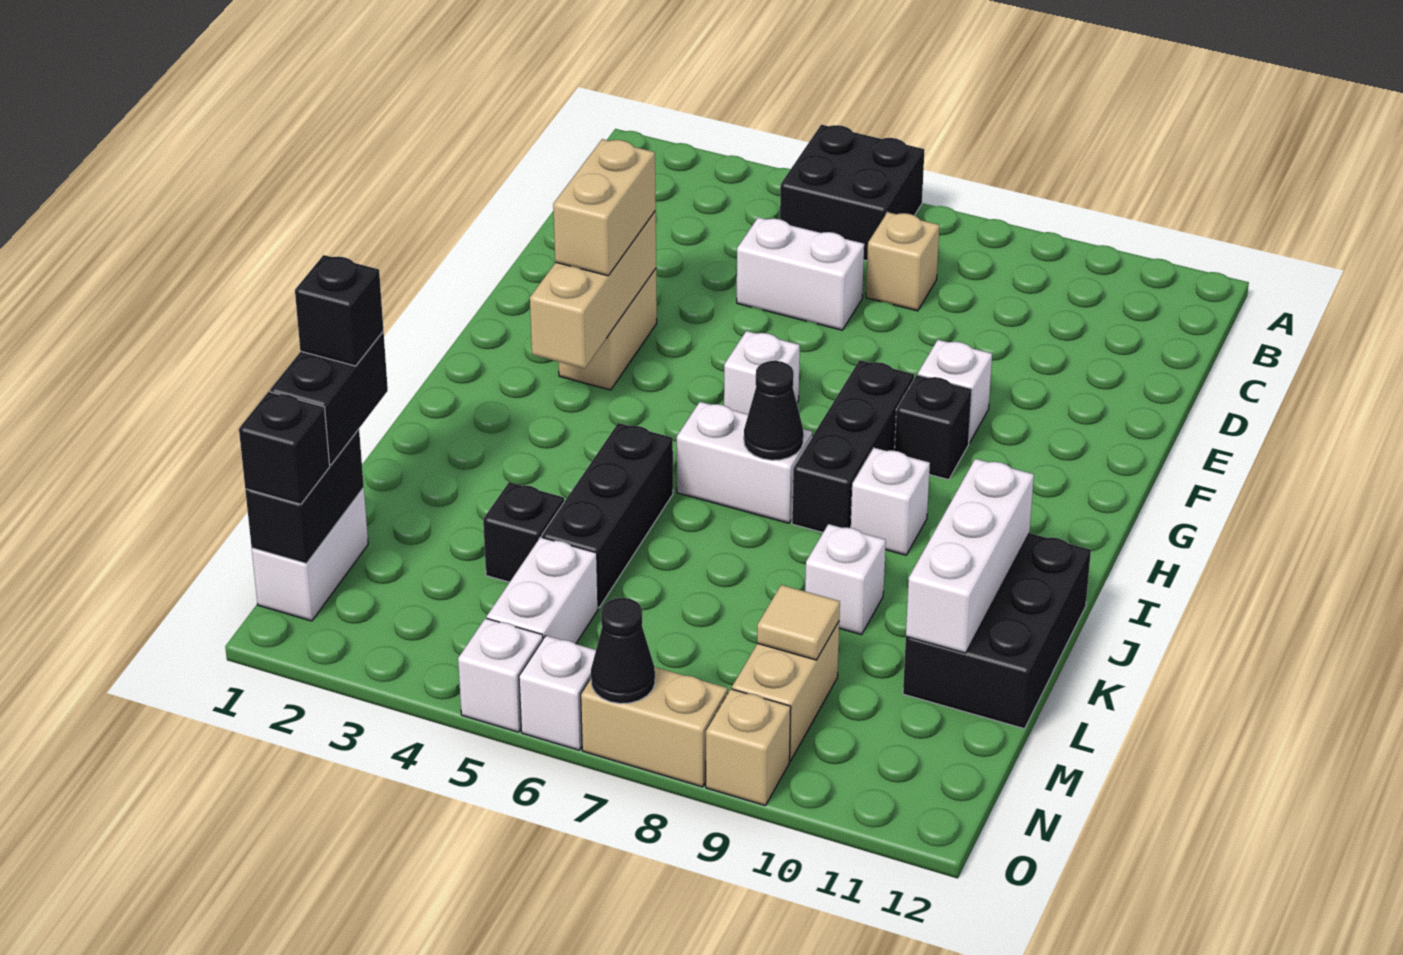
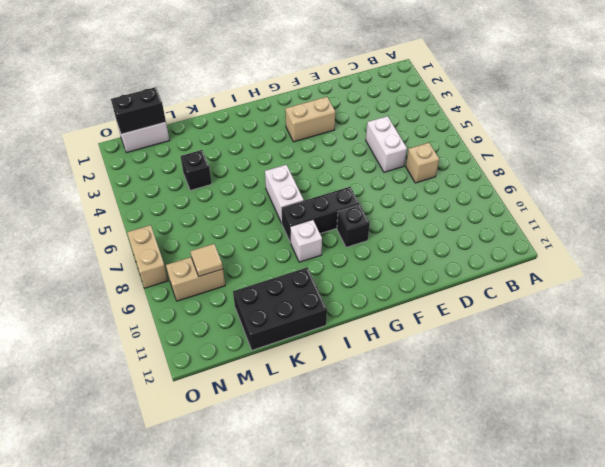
none -> black brick A5:B6 level 1
none -> white brick F9 level 1
none -> white brick G6 level 1
none -> black brick J5:L5 level 1

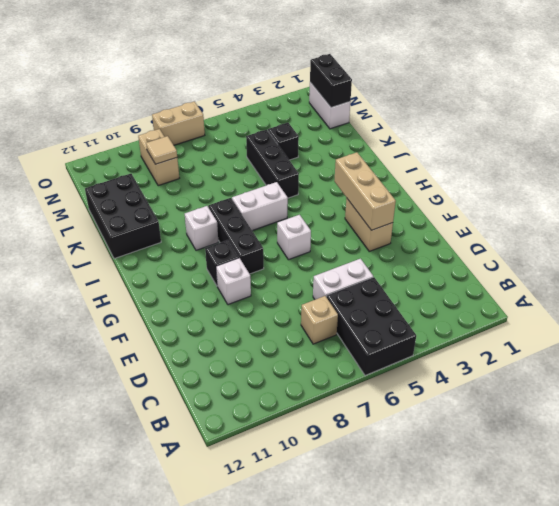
black brick A5:C6 level 1 -> black brick A5:B6 level 1
none -> white brick K9 level 1
none -> white brick M5:N5 level 1
none -> white brick O5 level 1
none -> white brick O6 level 1

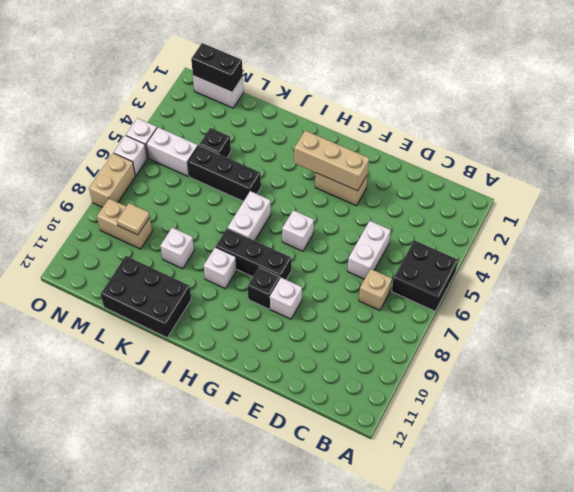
none -> tan brick O9 level 1
none -> black cone I7 level 2
none -> white brick J11:L11 level 2
none -> black cone O7 level 2

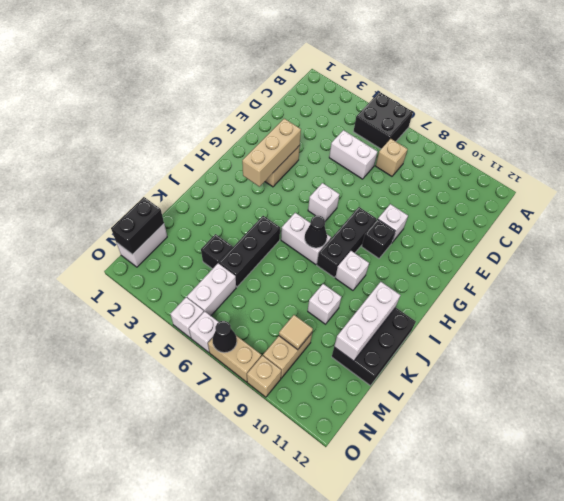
none -> tan brick F3:G3 level 3
none -> black brick L1:M1 level 3
none -> black brick N1 level 3
none -> black brick L1 level 4

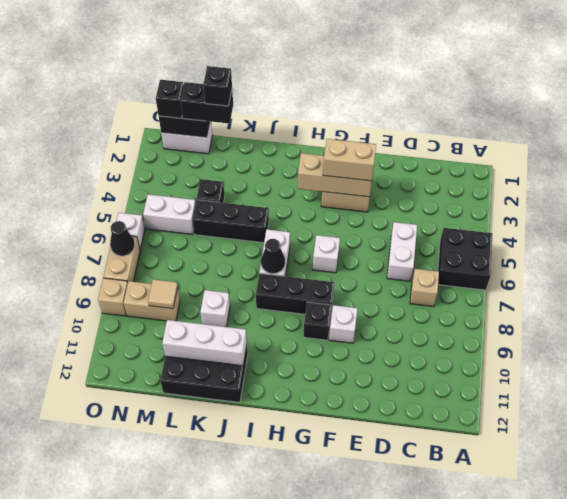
none -> white brick I9 level 1
none -> white brick O5 level 1

